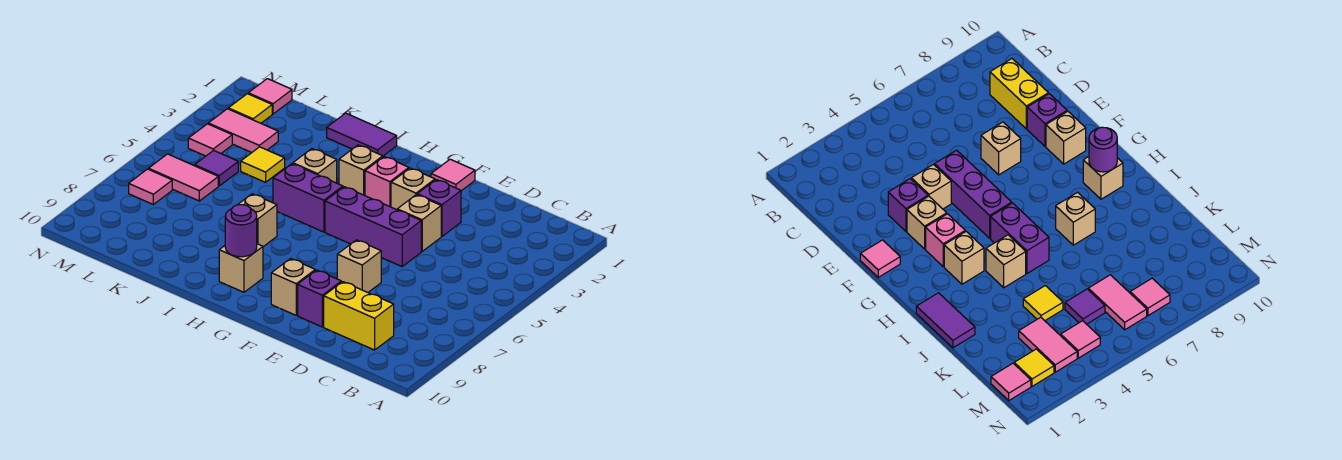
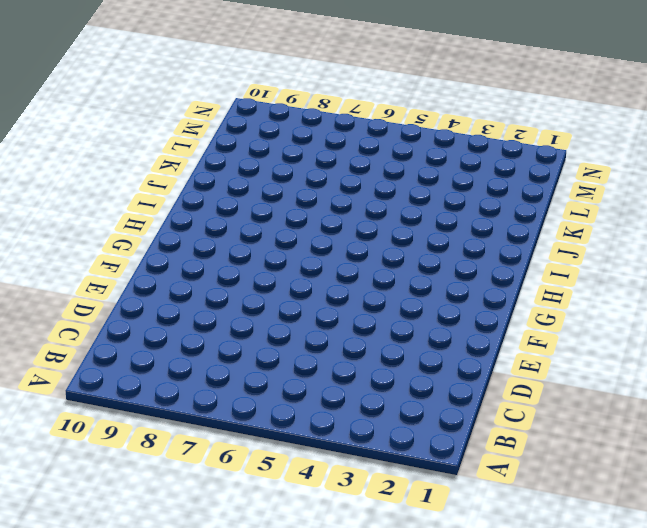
none -> yellow brick C9:D9 level 1
none -> purple brick E3 level 1
none -> tan brick E4 level 1

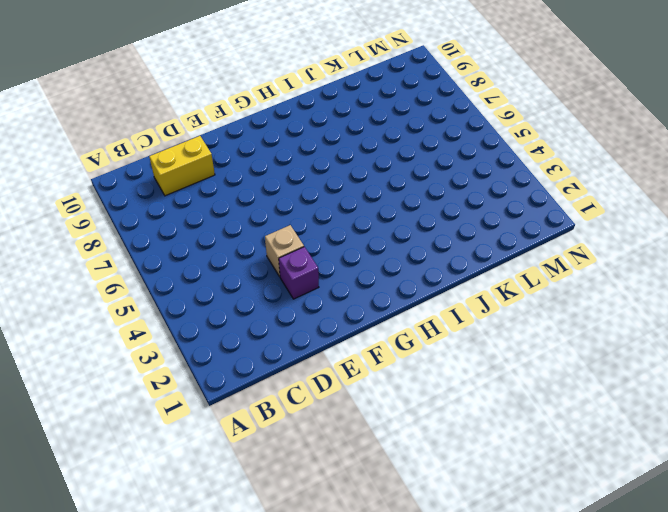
none -> purple brick E5:G5 level 1
none -> tan brick E7 level 1
none -> purple brick E9 level 1

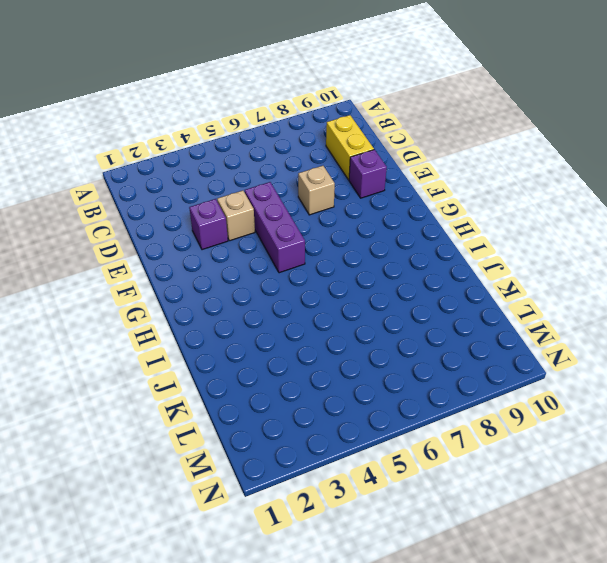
none -> pink tile F1 level 1
none -> tan brick F3 level 1
none -> tan brick F9 level 1

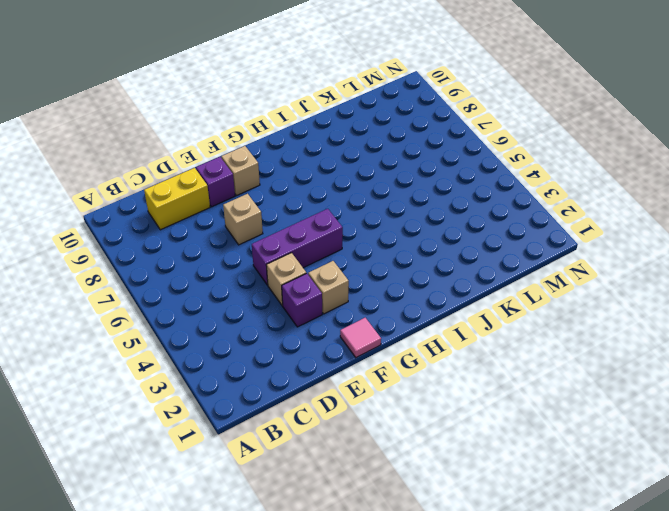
none -> pink brick G3 level 1
none -> tan brick H3 level 1
none -> purple brick H5:I5 level 1

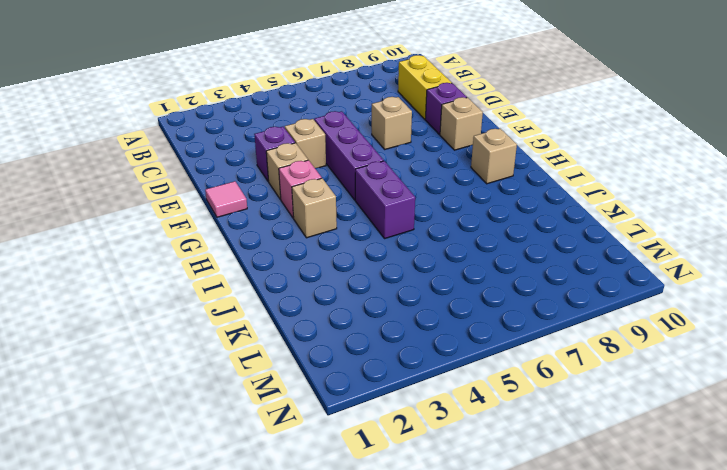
none -> purple tile I1:J1 level 1
none -> tan brick I4 level 1
none -> tan brick I7 level 1

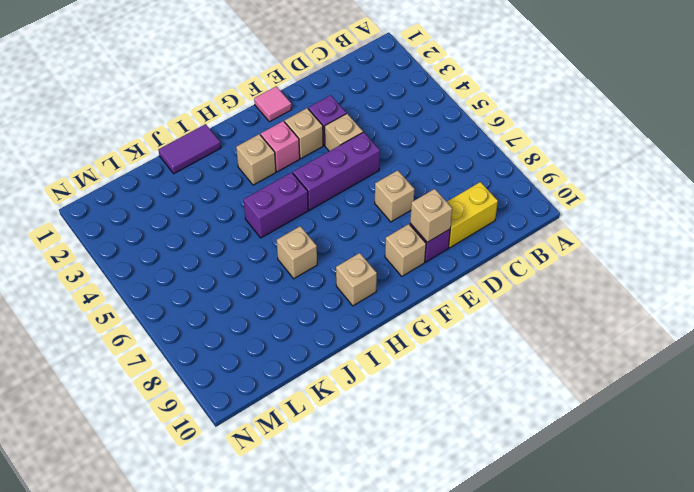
tan brick E9 level 2 -> tan brick I4 level 1
none -> yellow tile K4 level 1
none -> pink tile L3:M3 level 1
none -> purple tile L5 level 1

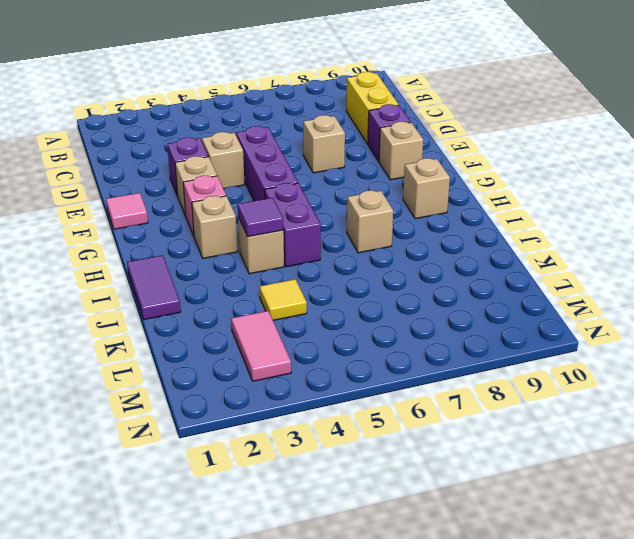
purple tile I4 level 2 -> purple tile L5 level 1
none -> pink tile L6:M6 level 1
none -> pink tile M1 level 1
none -> yellow tile M2 level 1

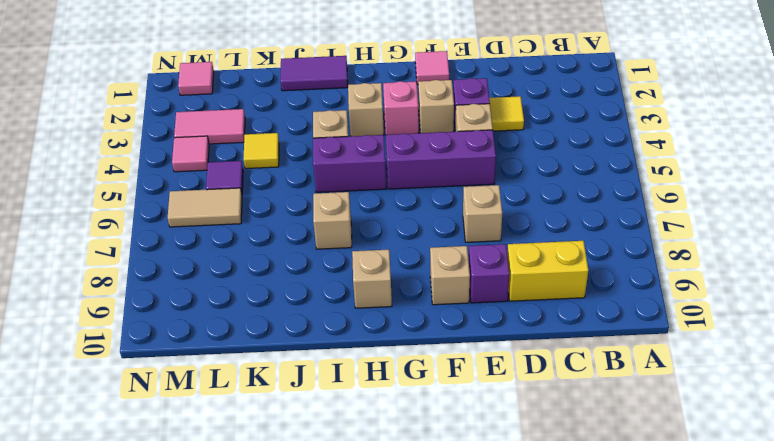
yellow tile D3 level 1 -> yellow tile M2 level 1
tan tile L6:M6 level 1 -> pink tile L6:M6 level 1
none -> pink tile M7 level 1
none -> purple round brick H9 level 2

